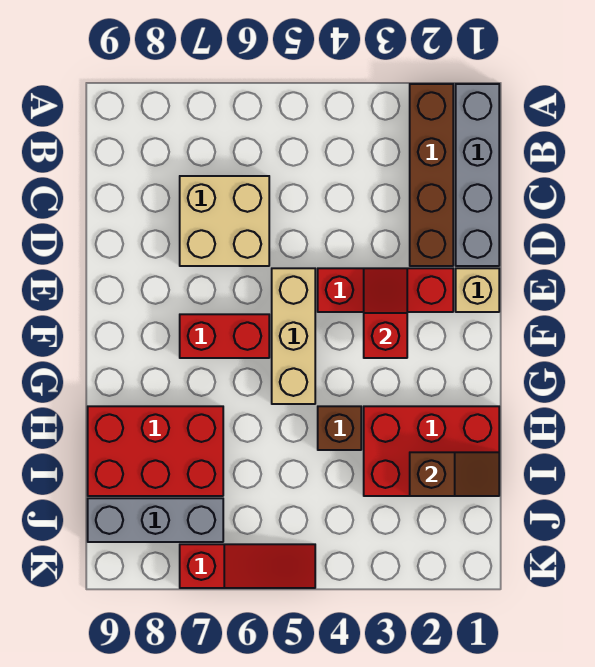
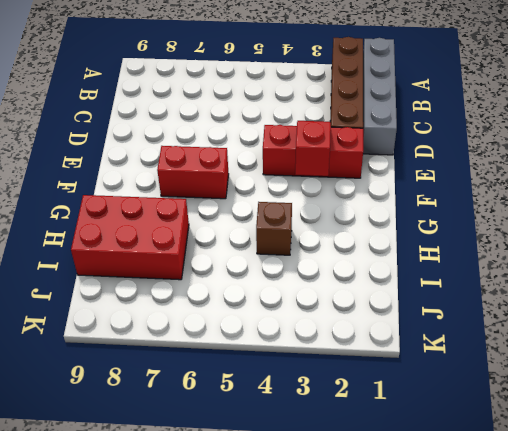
none -> tan brick C6:D7 level 1
none -> tan brick E1 level 1
none -> tan brick E5:G5 level 1

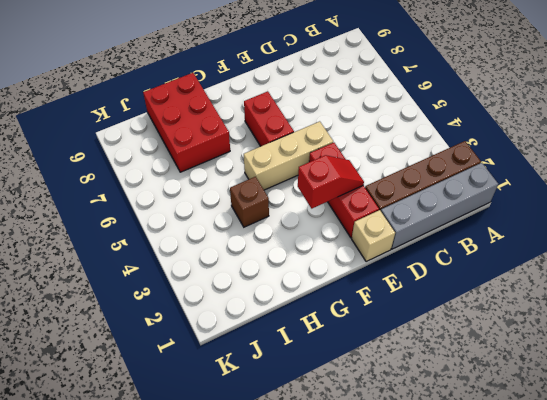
none -> tan brick C6:D7 level 1
none -> red brick H1:I3 level 1
none -> grey brick J7:J9 level 1

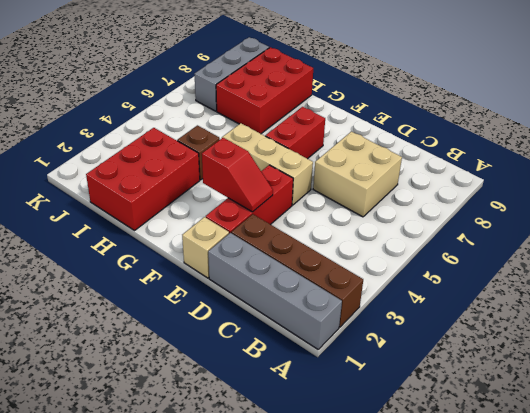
none -> red slope K5:K7 level 1 top 7
none -> brown slope I1:I2 level 2 top 2

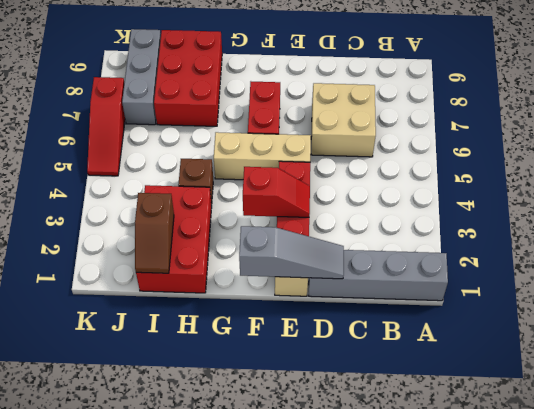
grey slope D1:F1 level 2 top F -> none
none -> brown brick A2:D2 level 1

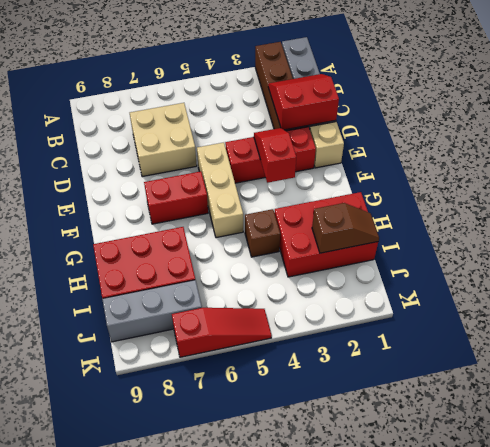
red slope C1:D2 level 2 top D -> none

